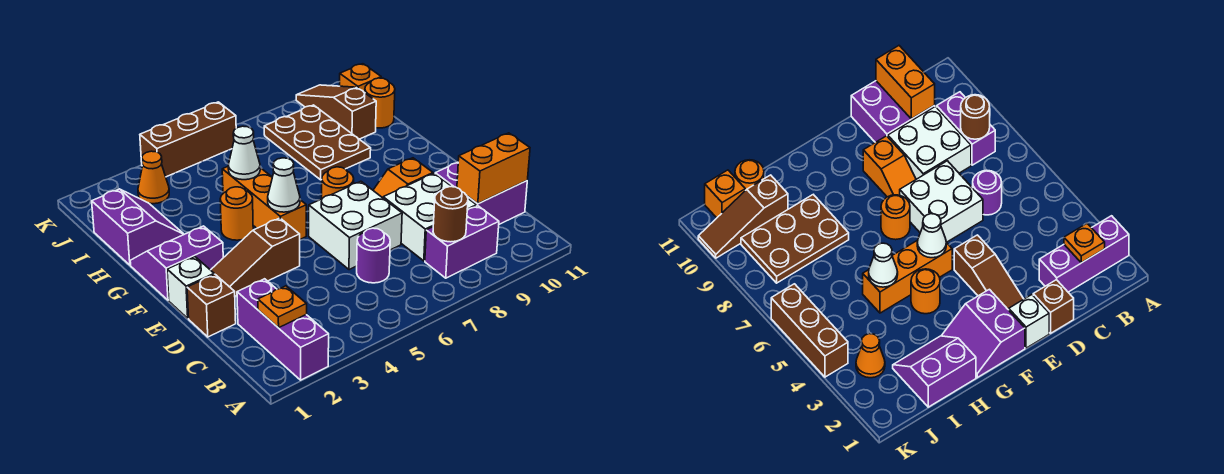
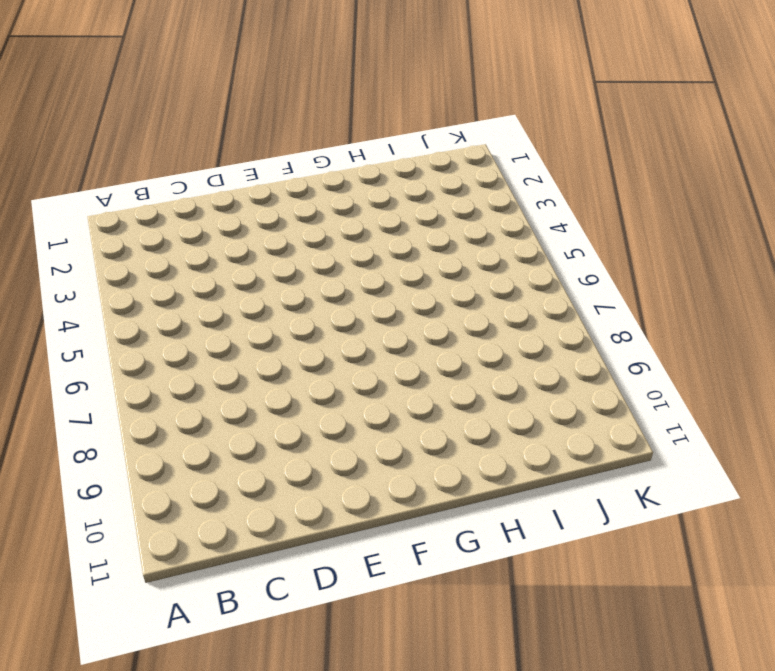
none -> purple brick A2:C2 level 1
none -> purple brick B8:B9 level 1
none -> purple round brick C6 level 1

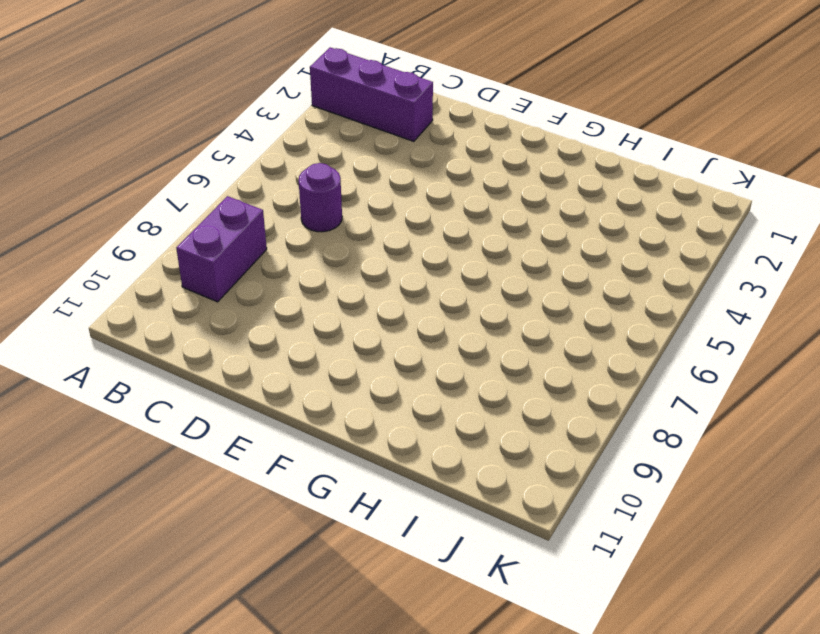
none -> white brick C8:D9 level 1
none -> purple brick C10:D11 level 1
none -> brown brick D1 level 1

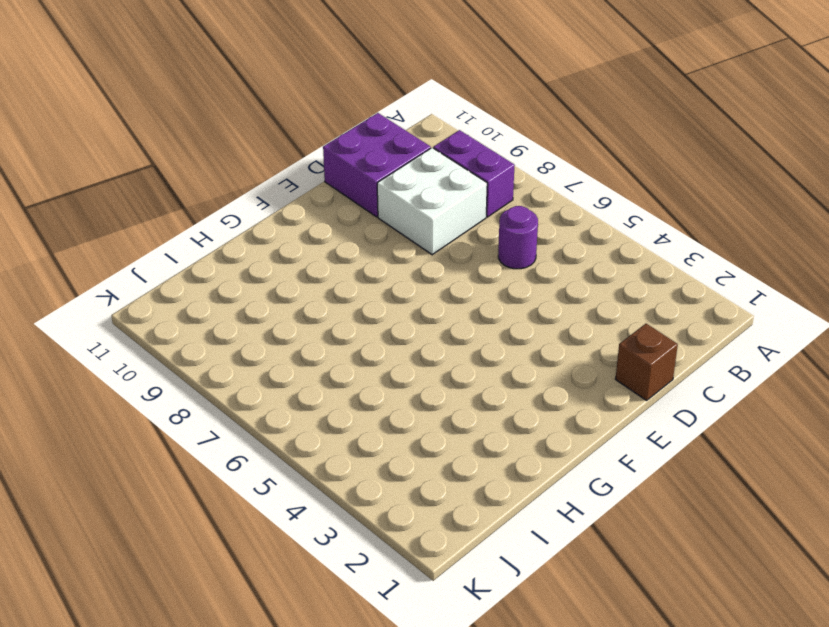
none -> purple brick A2:C2 level 1
none -> white brick D6:E7 level 1
none -> white brick E1 level 1

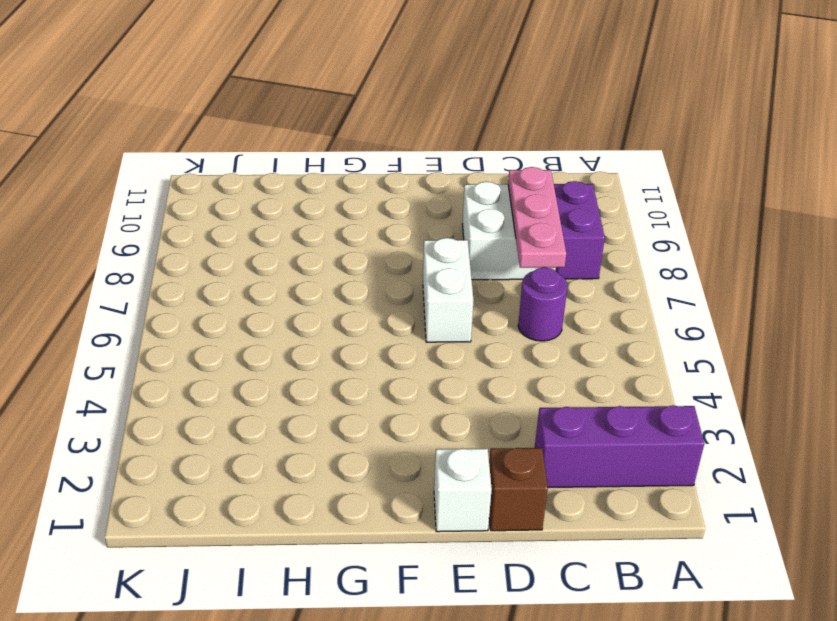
pink plate C7:C9 level 2 -> none
white brick E6:E7 level 1 -> white brick D6:E7 level 1
none -> purple brick C10:D11 level 1
none -> brown slope E2:E4 level 1 top 4
none -> orange slope E8:E9 level 1 top 9

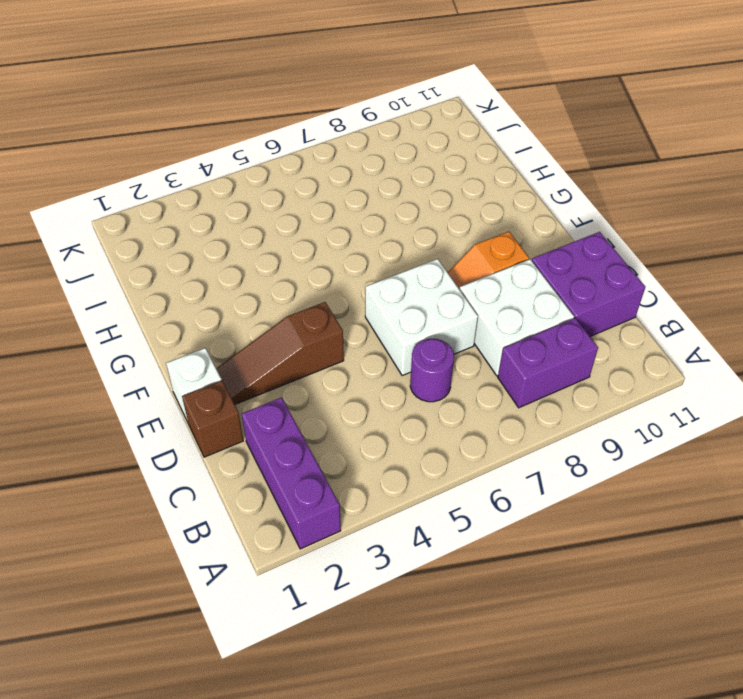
none -> purple slope F1:G2 level 1 top F
none -> orange brick F5:H5 level 1
none -> orange round brick F7 level 1

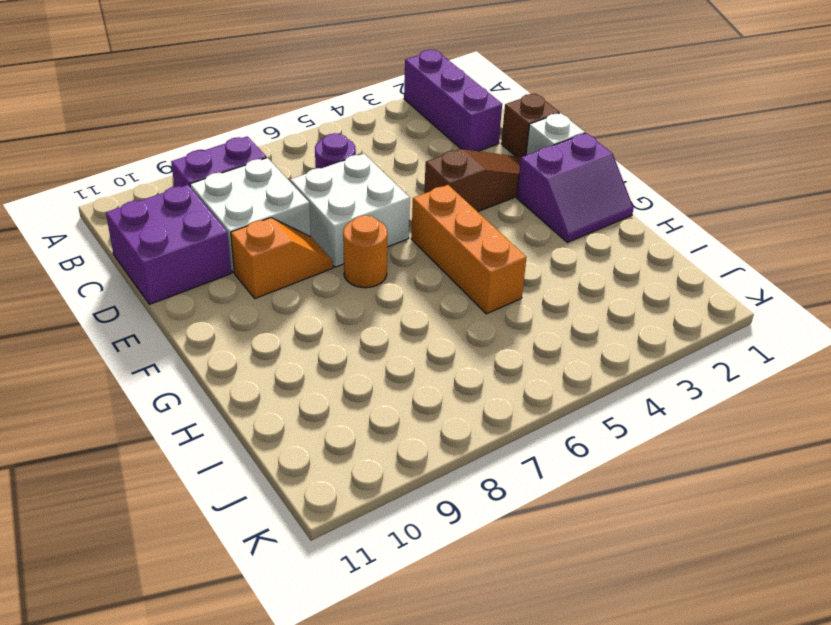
none -> orange round brick G4 level 1
none -> purple slope H1:I2 level 1 top 1
none -> brown plate H8:J9 level 1

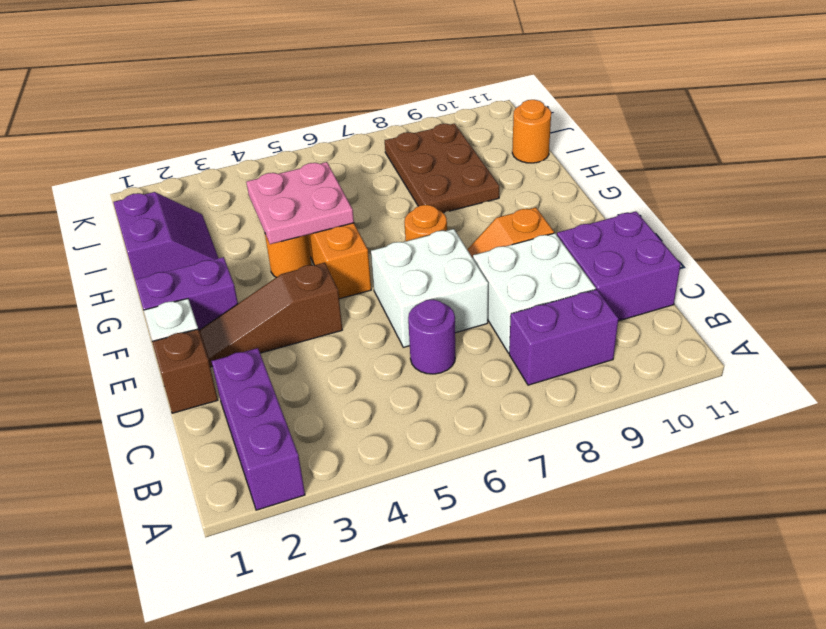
pink plate G4:H5 level 2 -> white cone H5 level 2
none -> brown slope I10:K10 level 1 top I
none -> orange cone J3 level 1
none -> orange brick J11 level 1

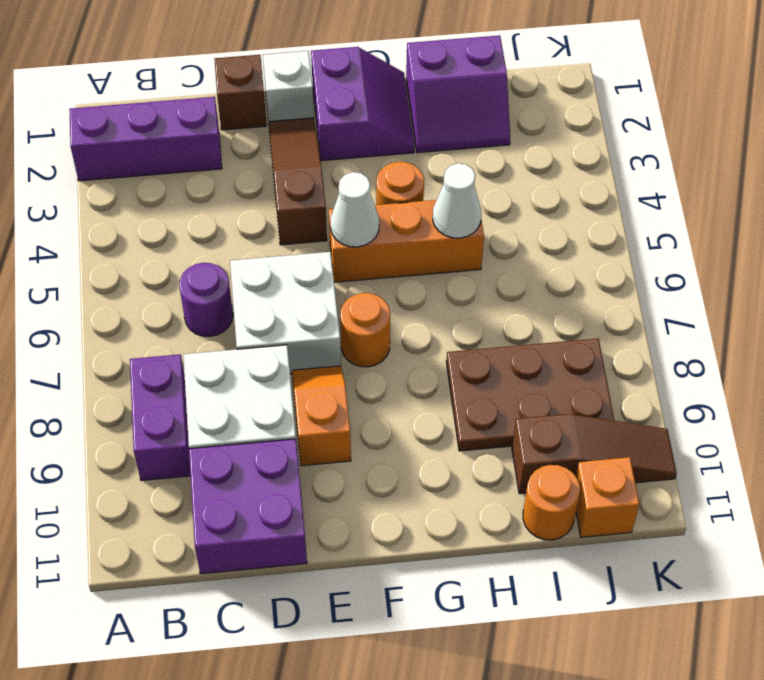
none -> orange cone J3 level 1
none -> brown brick K4:K6 level 1
none -> orange plate B2 level 2

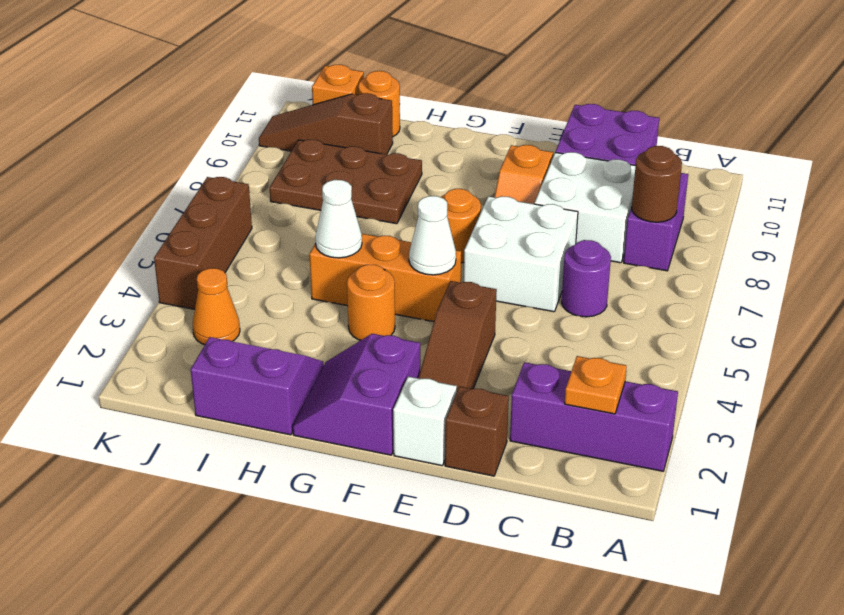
none -> orange brick C10:C11 level 2

